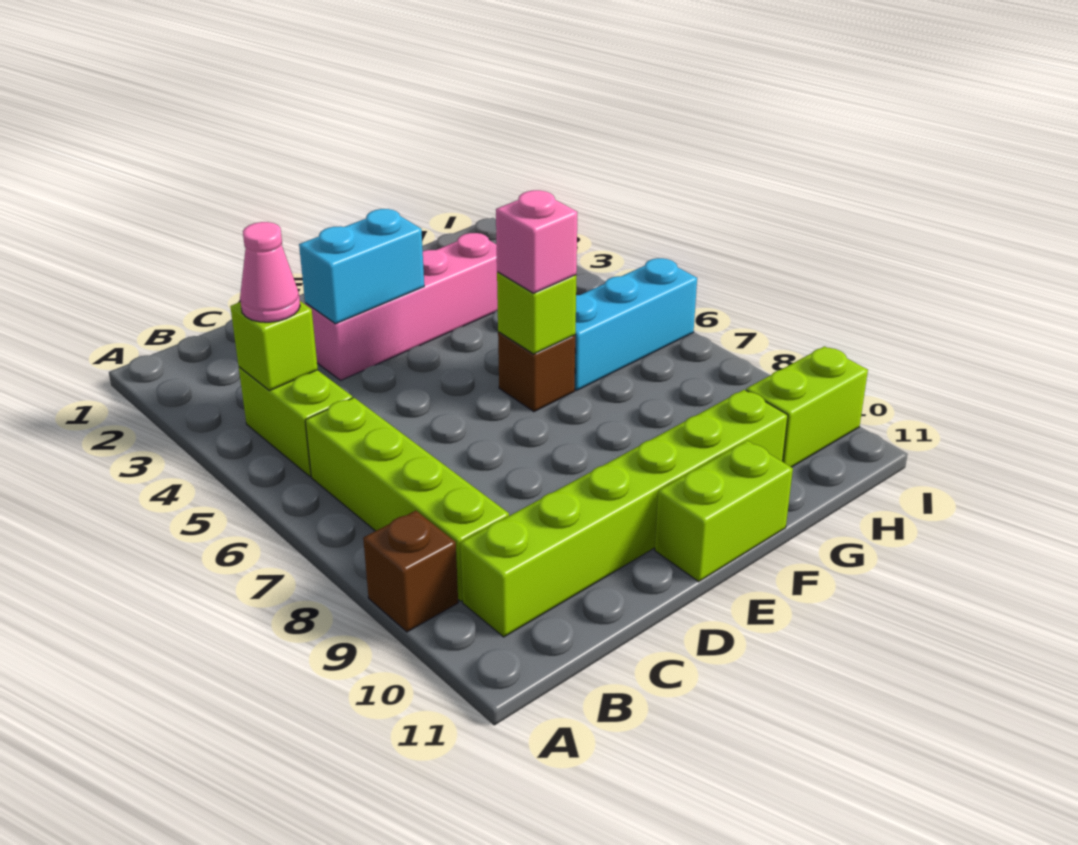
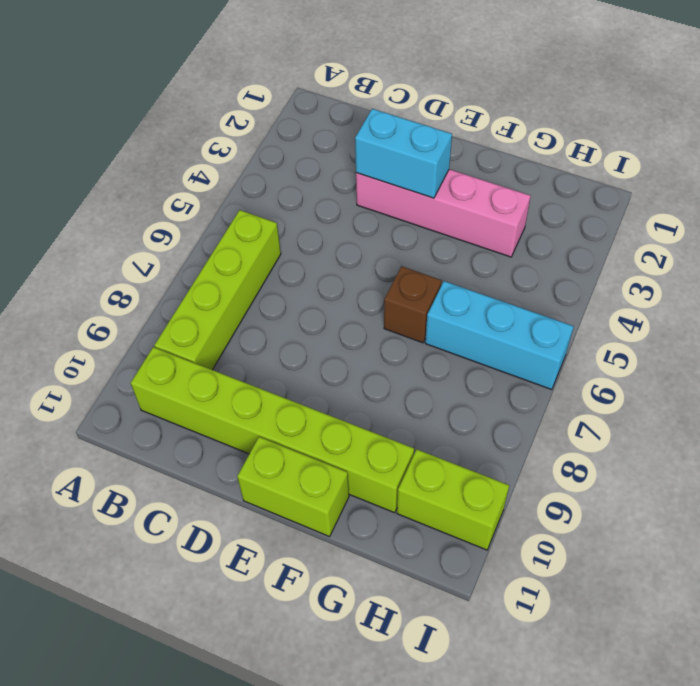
none -> brown brick A9 level 1
none -> lime brick B4:B5 level 1
none -> lime brick B4 level 2

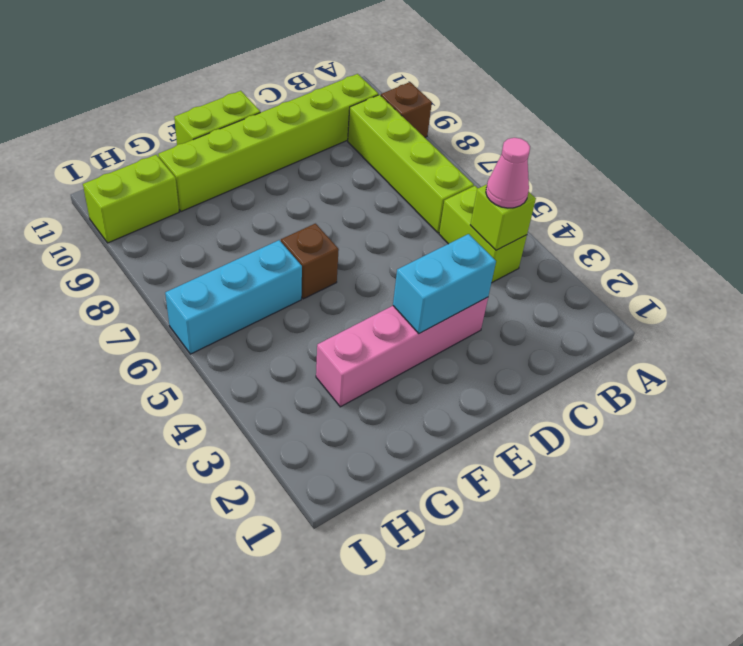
none -> lime brick F6 level 2
none -> pink brick F6 level 3

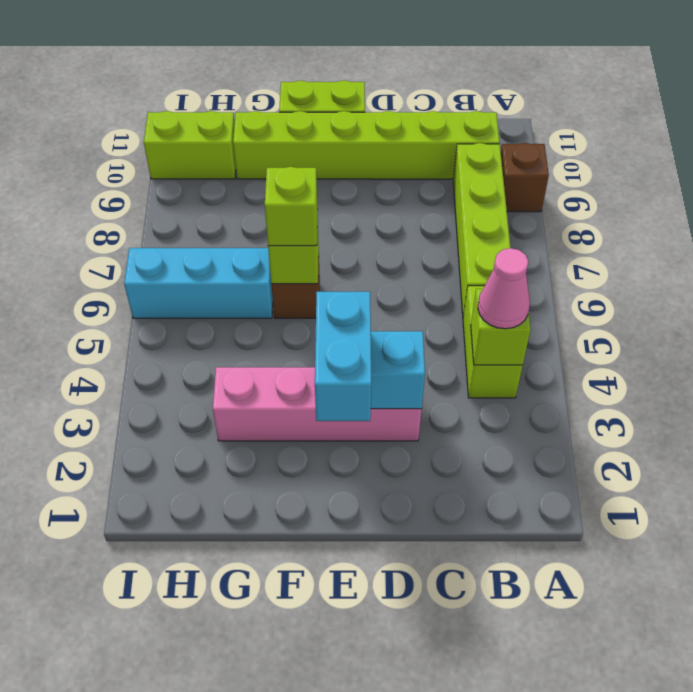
cyan brick E2:E3 level 3 -> none
lime brick F6 level 3 -> pink brick F6 level 3

